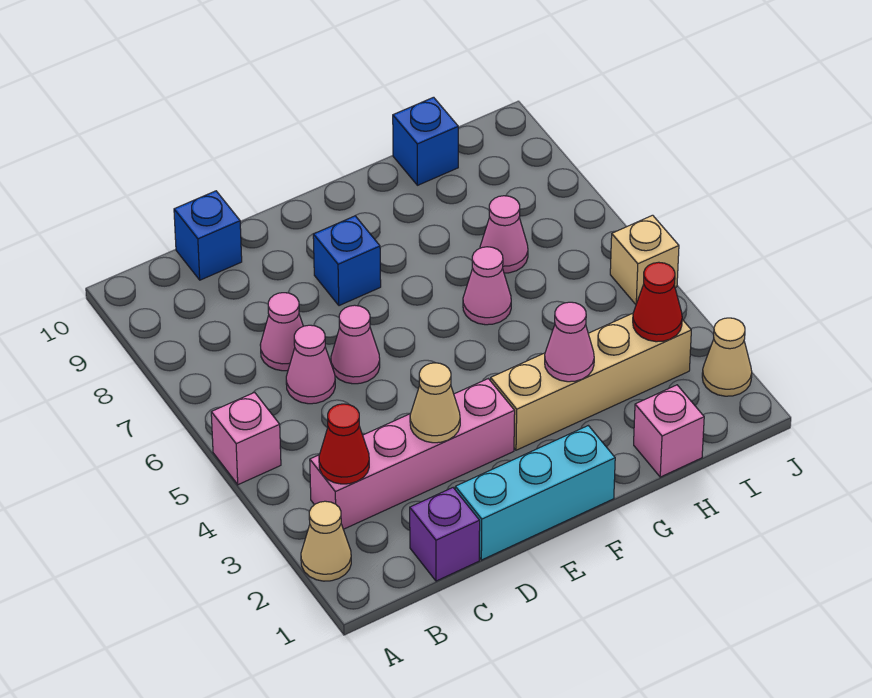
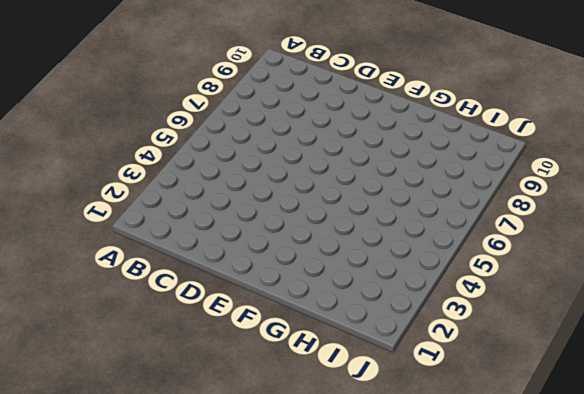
none -> tan cone A2 level 1
none -> pink brick A5 level 1
none -> pink brick B3:E3 level 1

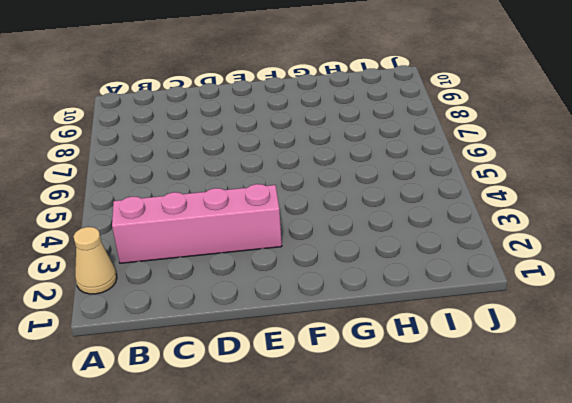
none -> pink brick A5 level 1
none -> purple brick C1 level 1
none -> pink cone C6 level 1

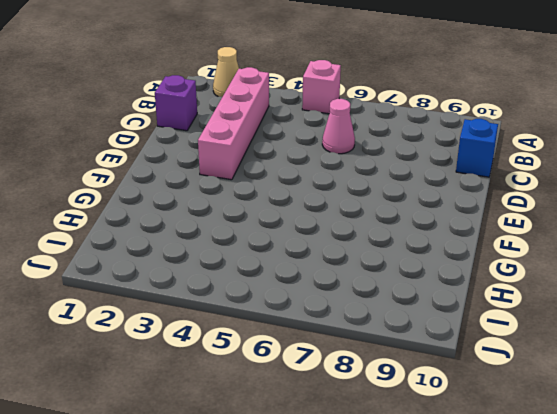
none -> pink cone C7 level 1
none -> cyan brick D1:F1 level 1
none -> pink cone D6 level 1

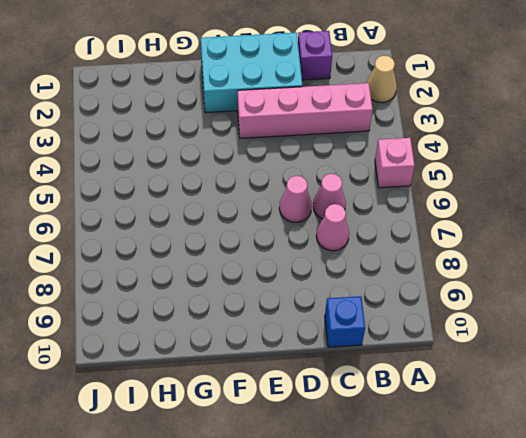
cyan brick D1:F2 level 1 -> cyan brick D1:F1 level 1
none -> blue brick E8 level 1
none -> tan brick F3:I3 level 1
none -> pink cone G6 level 1

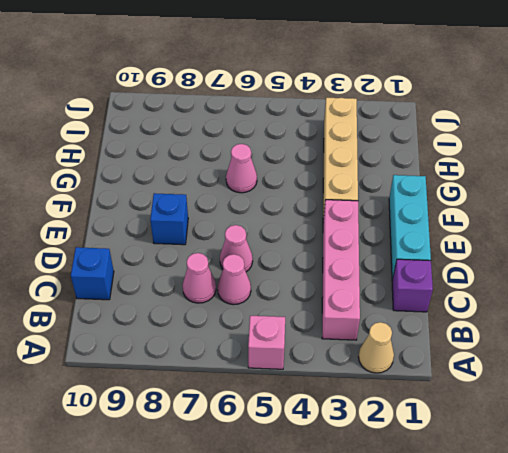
none -> pink brick H1 level 1
none -> pink cone H7 level 1
none -> blue brick H10 level 1

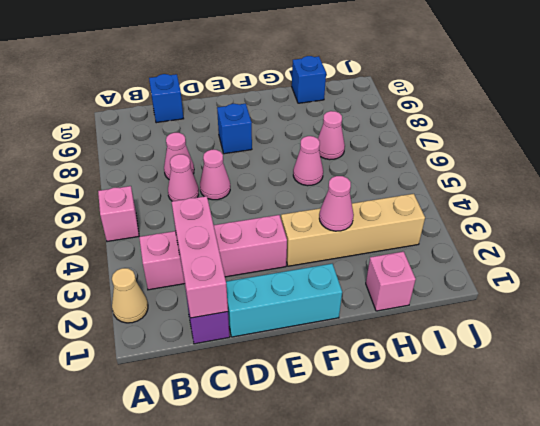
pink brick C1:C3 level 2 -> none
none -> tan cone J2 level 1
none -> tan brick J5 level 1
none -> red cone B3 level 2

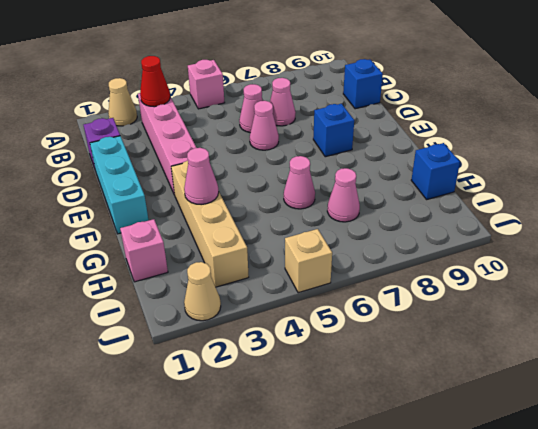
none -> tan cone D3 level 2
none -> red cone I3 level 2

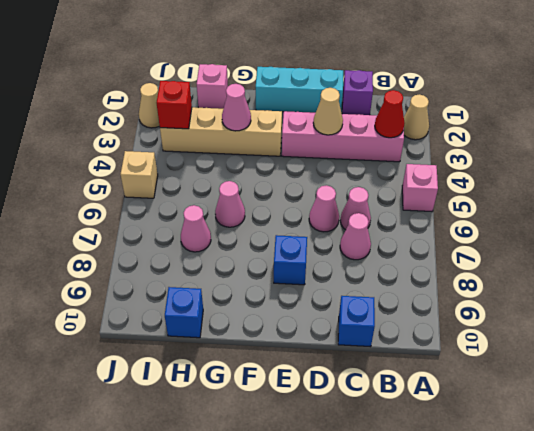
red brick I3 level 2 -> red cone I3 level 2

